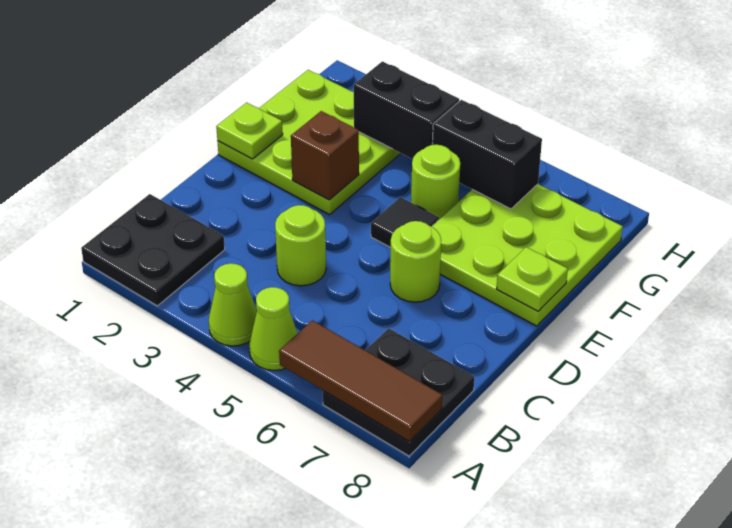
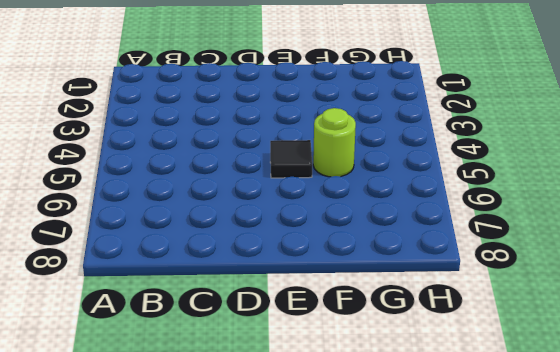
none -> black plate A1:B2 level 1
none -> lime cone A4 level 1
none -> lime cone A5 level 1

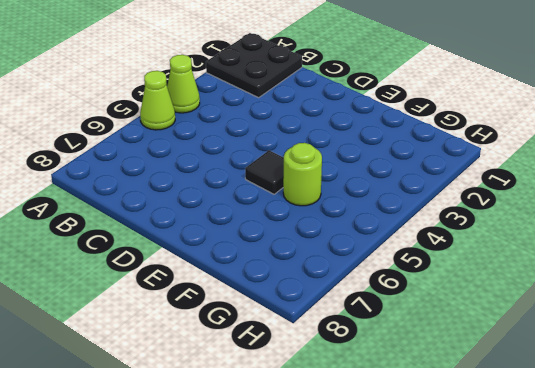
none -> black plate A7:B8 level 1
none -> lime round brick C4 level 1
none -> lime round brick D6 level 1

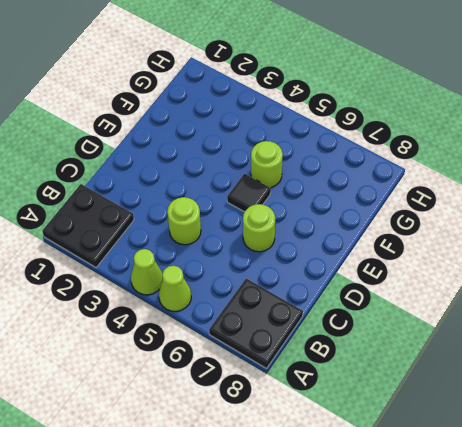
none -> lime plate E1:G3 level 1
none -> lime plate E6:G8 level 1
none -> brown tile A6:A8 level 2

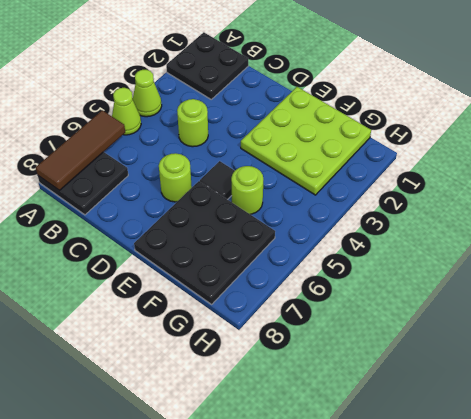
black plate E6:G8 level 1 -> lime plate E6:G8 level 1
none -> lime plate E1 level 2
none -> brown brick E3 level 2
none -> lime plate E8 level 2

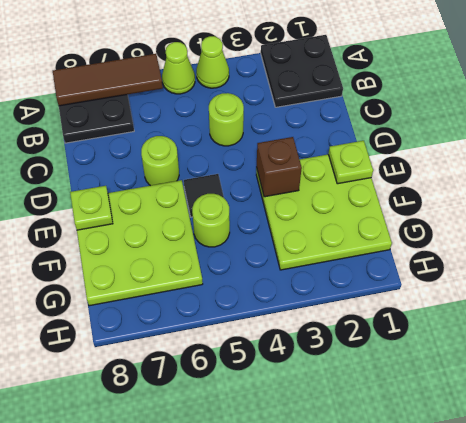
none -> black brick G3:G4 level 2
none -> black brick G5:G6 level 2

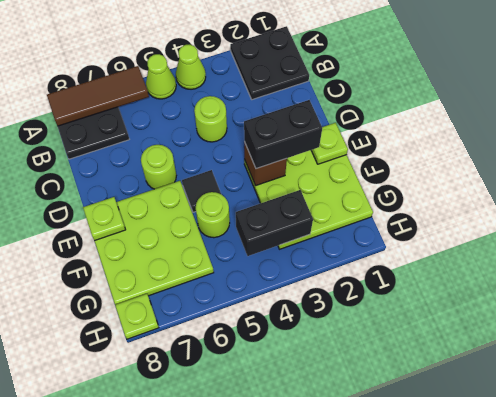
black brick E2:E3 level 3 -> black brick G5:G6 level 2
lime plate H8 level 1 -> none

